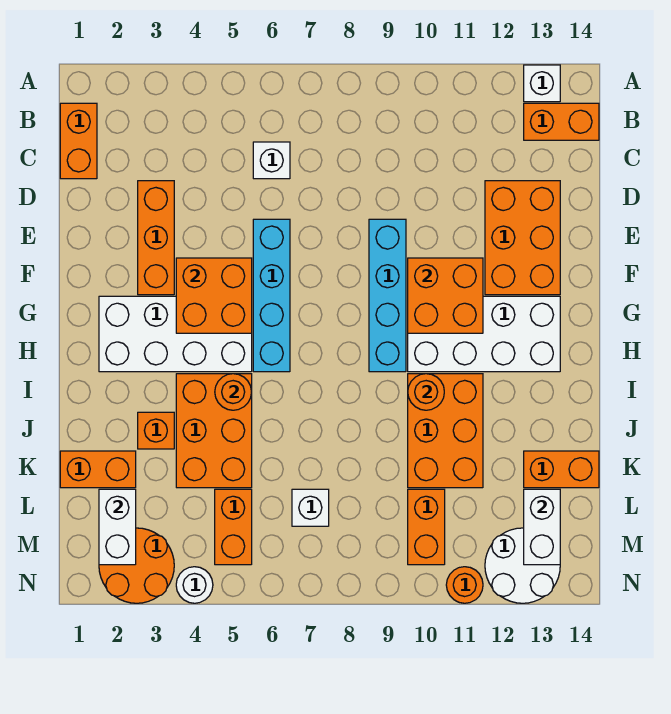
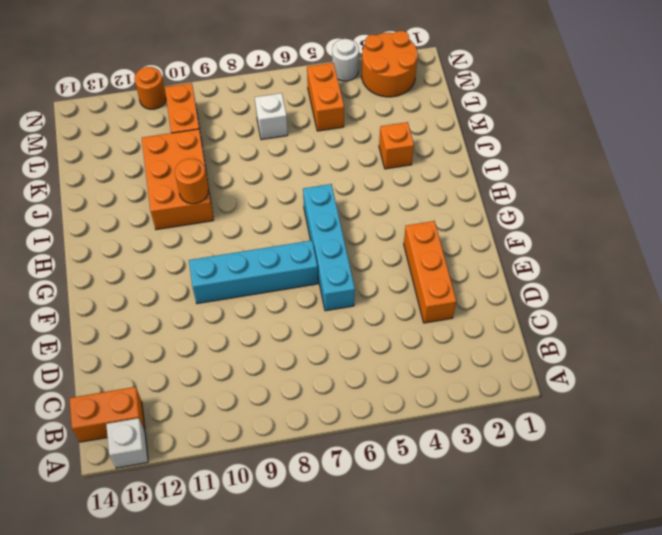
cyan brick F7:F10 level 1 -> cyan brick E9:H9 level 1
none -> orange brick B1:C1 level 1
none -> white brick C6 level 1
none -> orange brick D12:F13 level 1

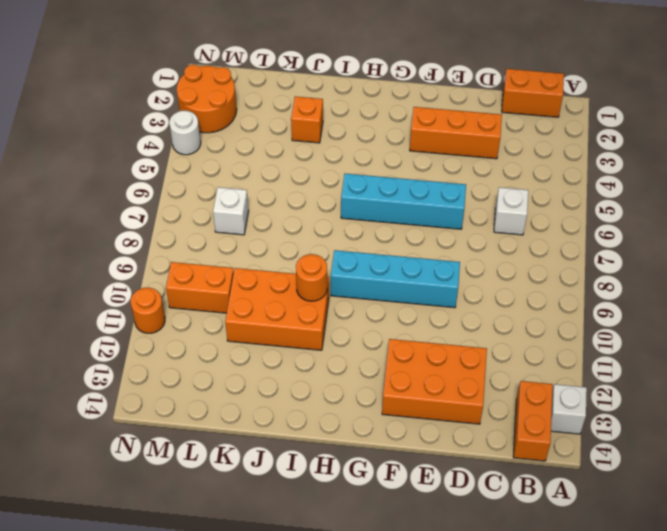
none -> white brick G2:H5 level 1
none -> white brick G10:H13 level 1
none -> orange brick I4:K5 level 1

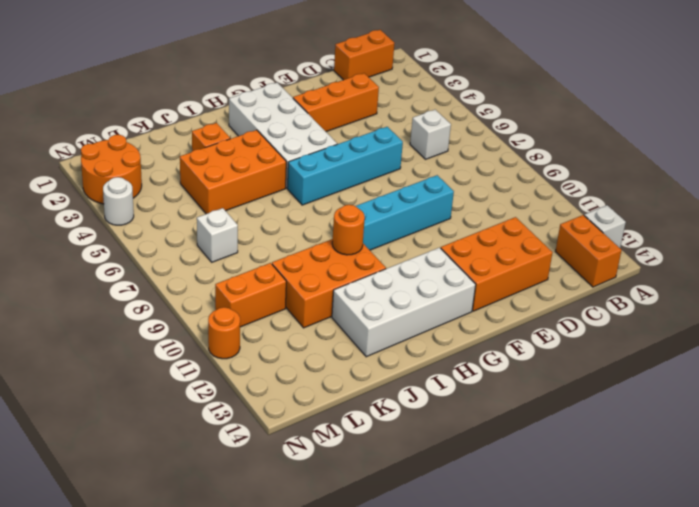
white brick G12:J13 level 1 -> white brick G10:H13 level 1
none -> orange brick K1:K2 level 1
none -> orange brick K13:K14 level 1
none -> orange brick L5:M5 level 1

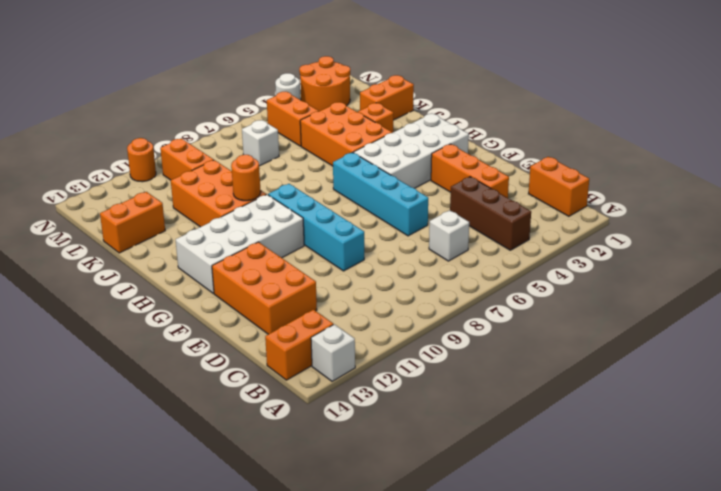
brown brick B4:D4 level 1 -> none
none -> white round brick M12:N13 level 1
none -> orange brick F4:G5 level 2
none -> orange brick F10:G11 level 2

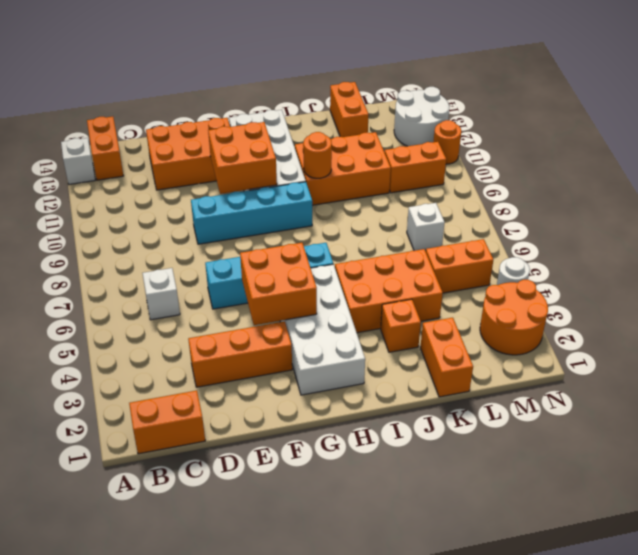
none -> orange round brick I5 level 2
none -> white brick L2:M2 level 2
none -> white brick L13:M13 level 2

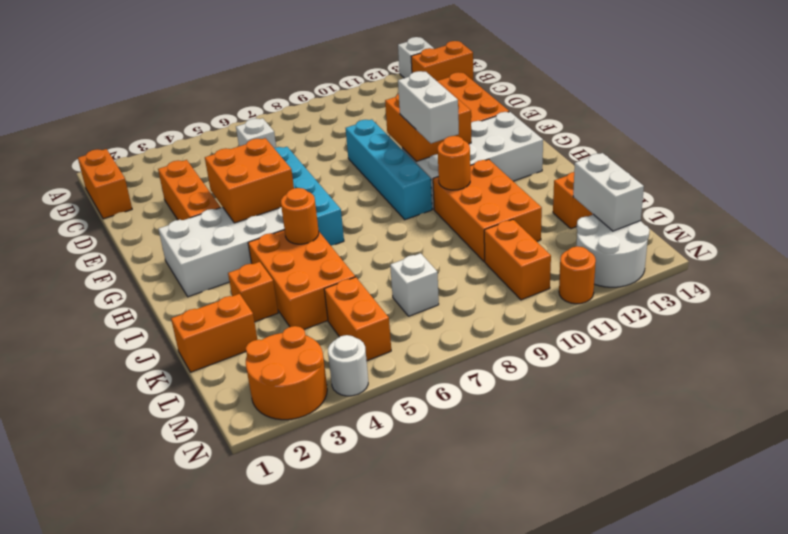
white brick G10:H10 level 3 -> white brick L2:M2 level 2

